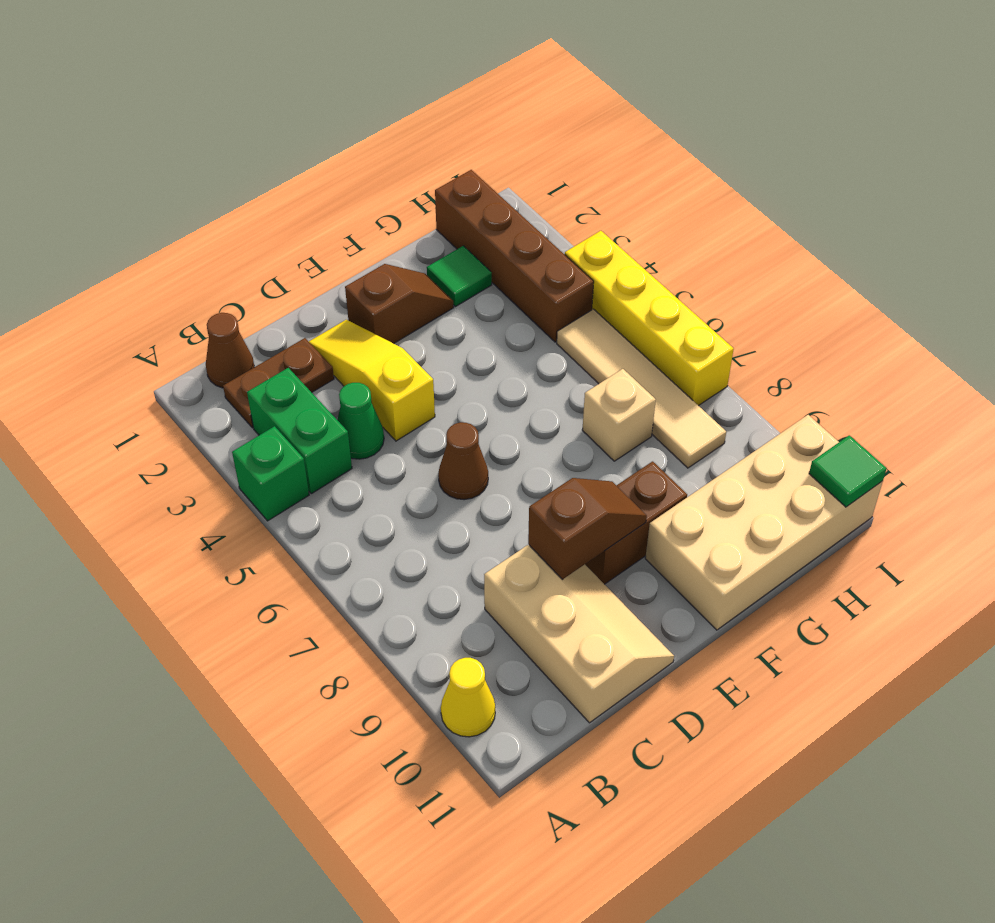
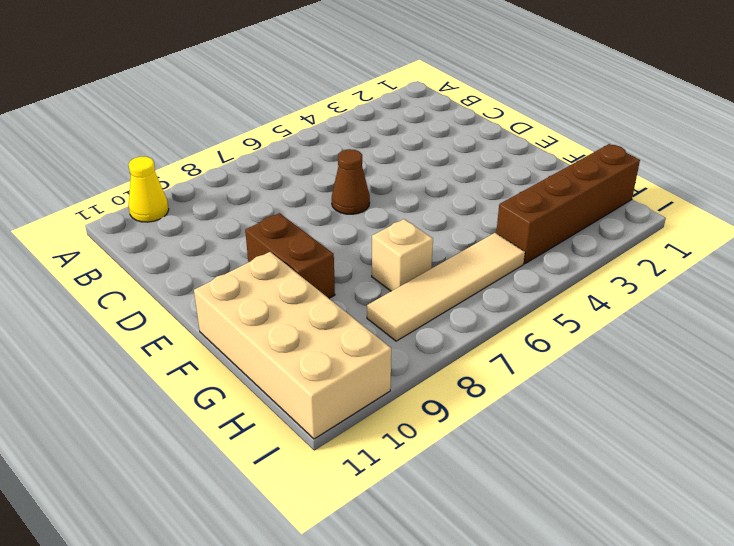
none -> green brick A4 level 1
none -> brown cone B1 level 1
none -> brown plate B2:C2 level 1

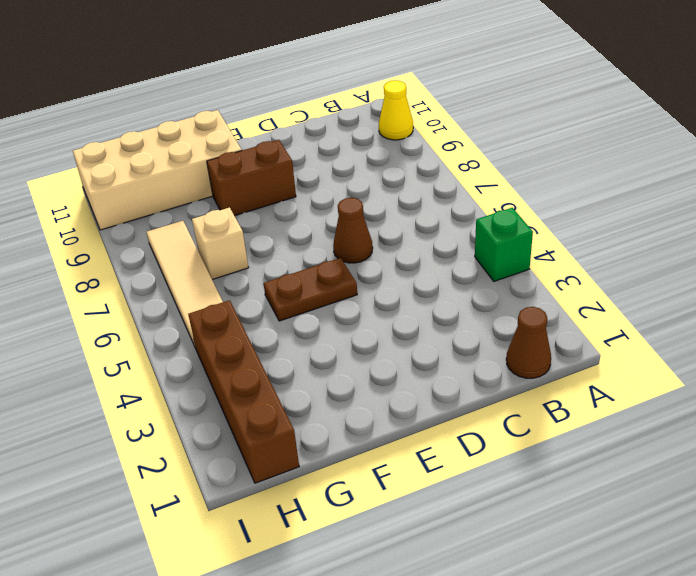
brown plate E5:F5 level 1 -> brown plate B2:C2 level 1
none -> green brick B3:B4 level 1
none -> green cone C4 level 1
none -> tan slope C9:D11 level 1 top C

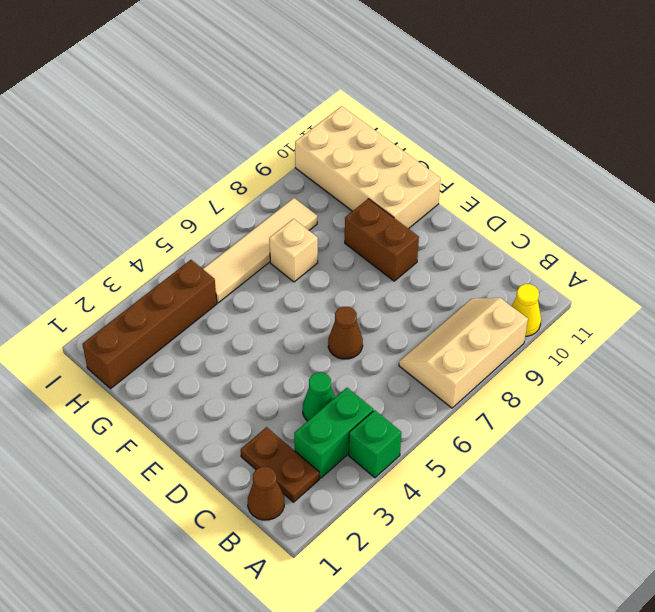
tan slope A7:B9 level 1 top A -> tan slope C9:D11 level 1 top C
none -> yellow slope D2:D4 level 1 top 4
none -> brown slope E2:F2 level 1 top E
none -> green tile G2 level 1

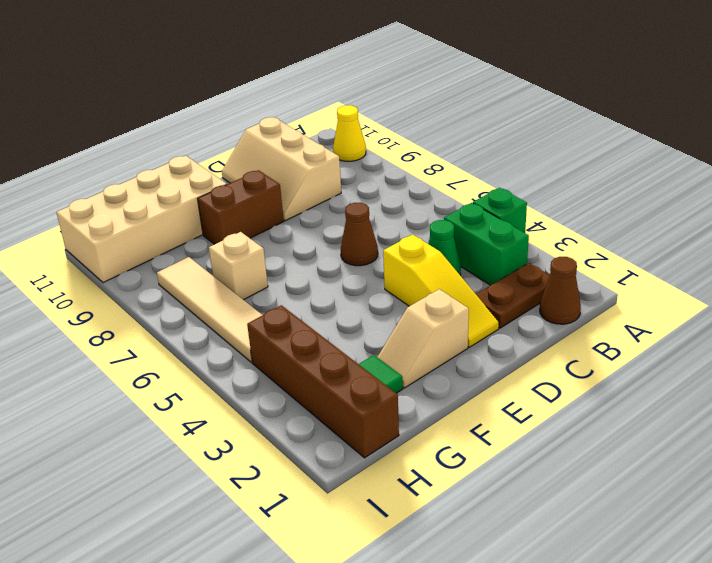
tan slope E2:F2 level 1 top E -> brown slope E2:F2 level 1 top E
none -> yellow brick I4:I7 level 1
none -> brown slope D9:E9 level 2 top D
none -> green tile I11 level 2

